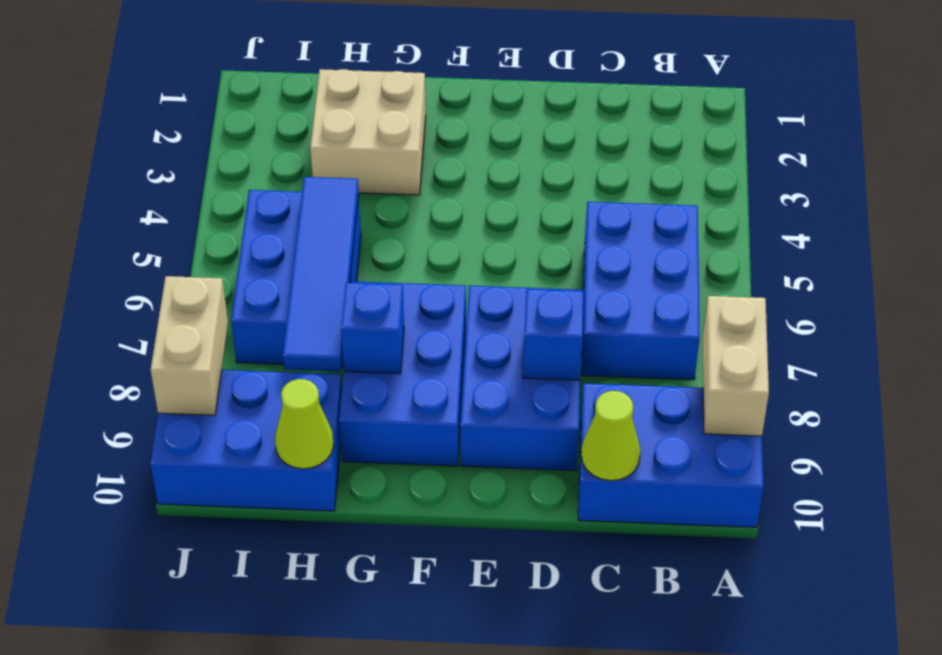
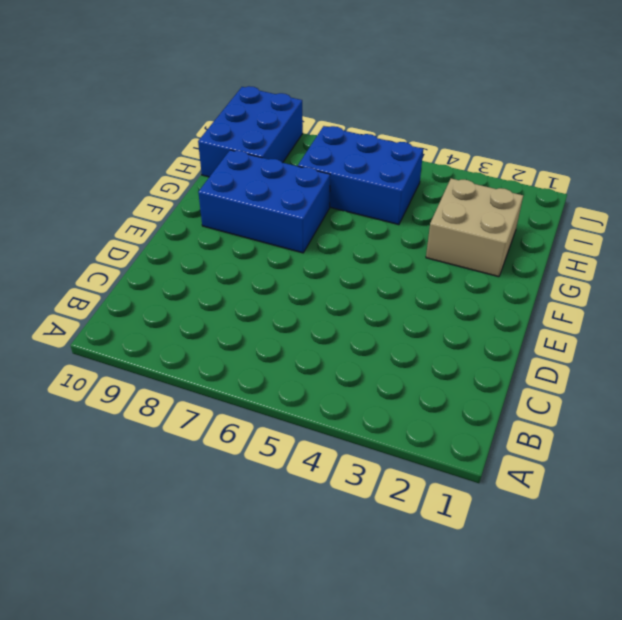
none -> blue brick A9:C10 level 1
none -> blue brick B5:C7 level 1
none -> blue brick D7:E9 level 1

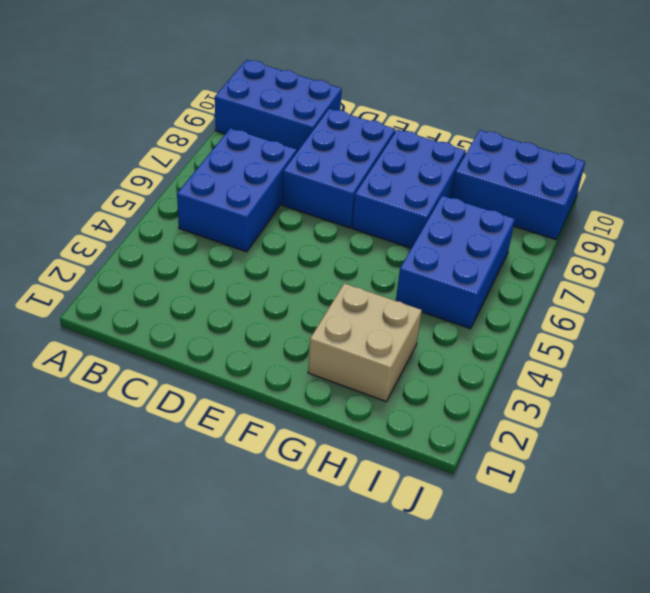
none -> tan brick A8:A9 level 2
none -> lime cone C10 level 2
none -> blue brick D8 level 2

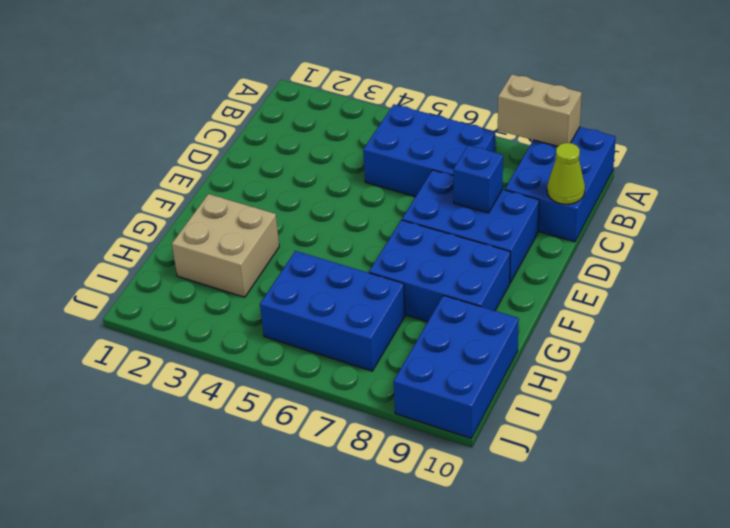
none -> blue brick G8 level 2
none -> blue tile H5:H8 level 2
none -> lime cone H10 level 2

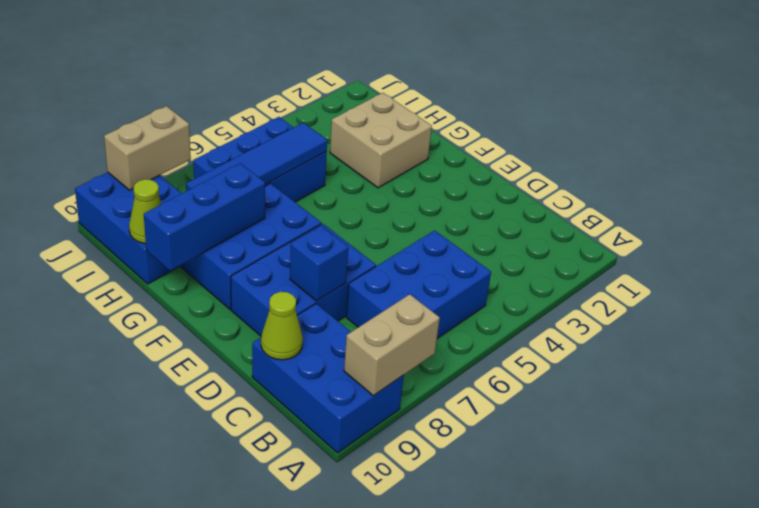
blue brick G8:G10 level 2 -> blue brick G8 level 2

